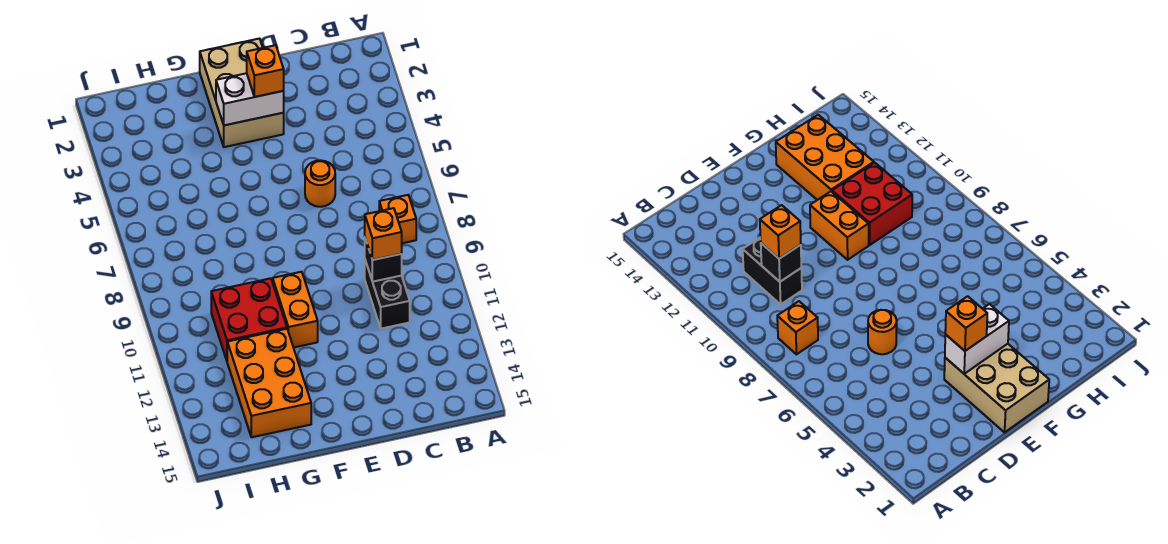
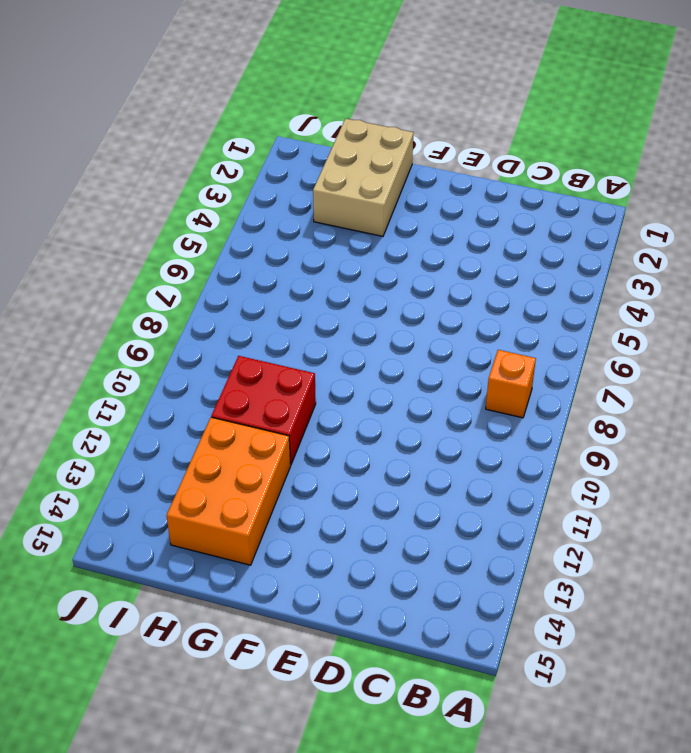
tan brick G1:H3 level 1 -> tan brick E1:F3 level 1
none -> black brick C10:C11 level 1
none -> orange round brick D6 level 1

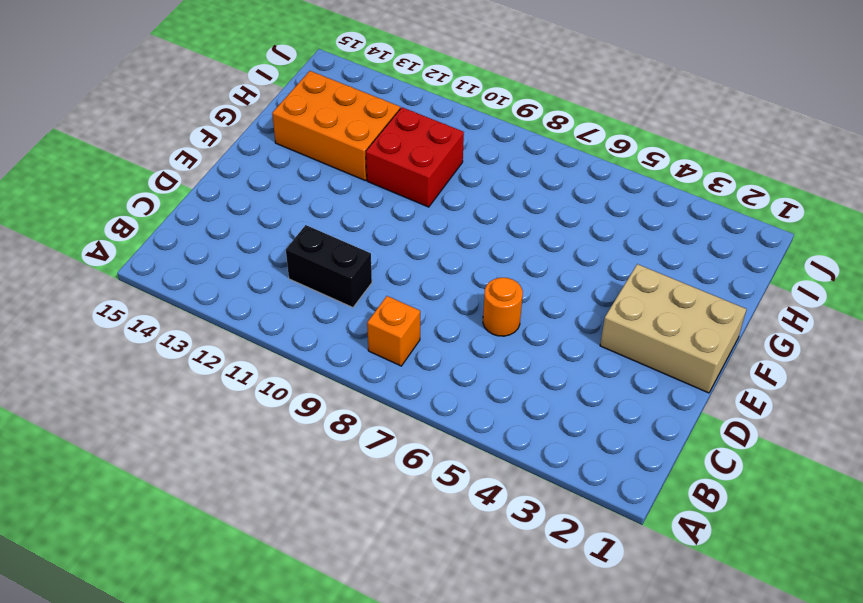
none -> orange brick F10:F11 level 1
none -> black brick C10 level 2

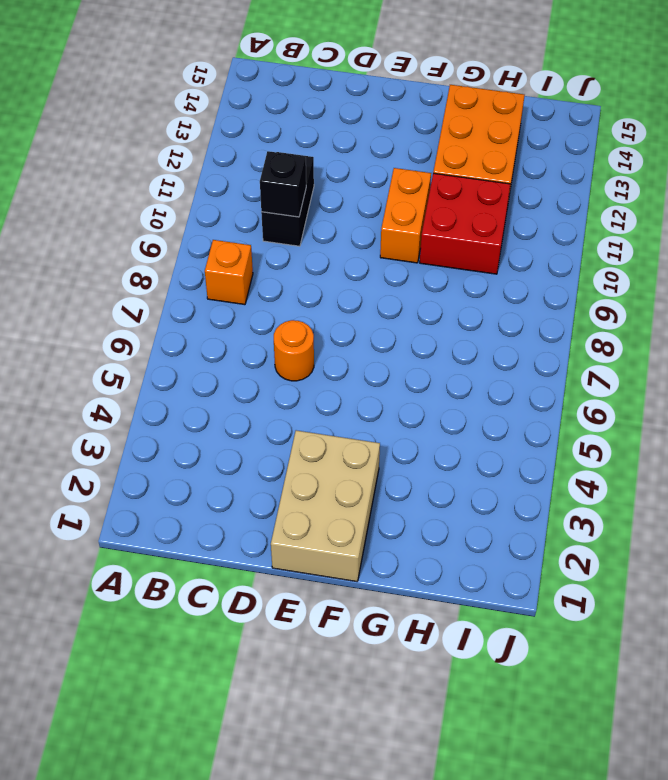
none -> white brick E3:F3 level 2
none -> orange brick C10 level 3

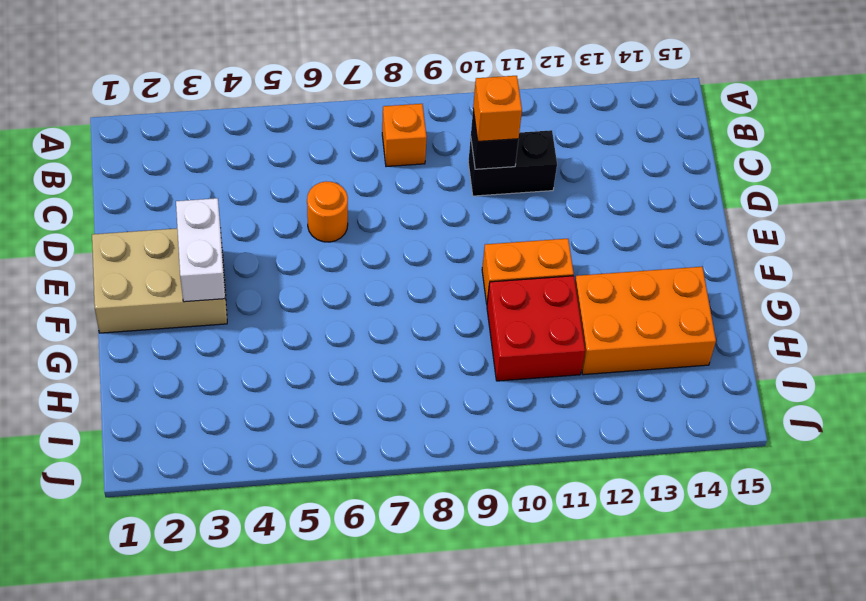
none -> orange brick E3 level 3

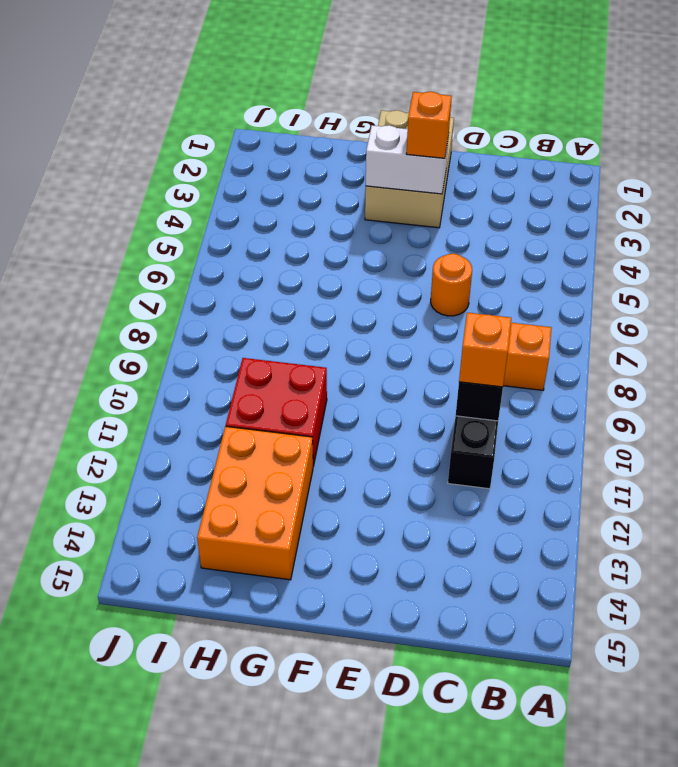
none -> orange brick F10:F11 level 1

